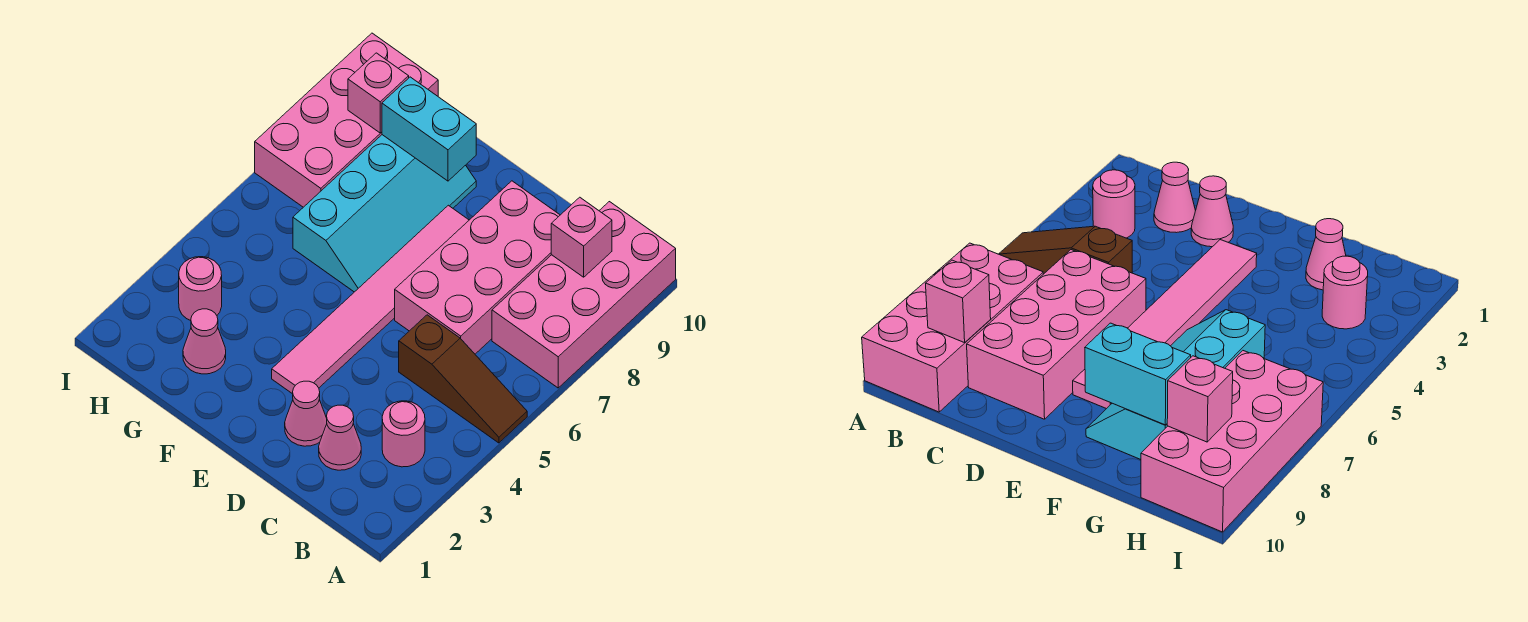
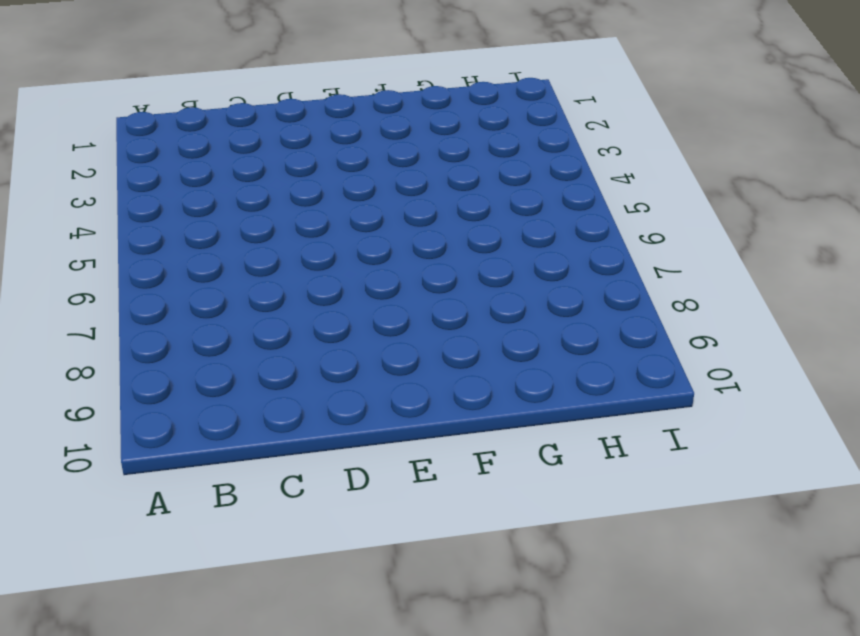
none -> brown slope A5:C5 level 1 top C
none -> pink brick A7:B10 level 1
none -> pink round brick B3 level 1

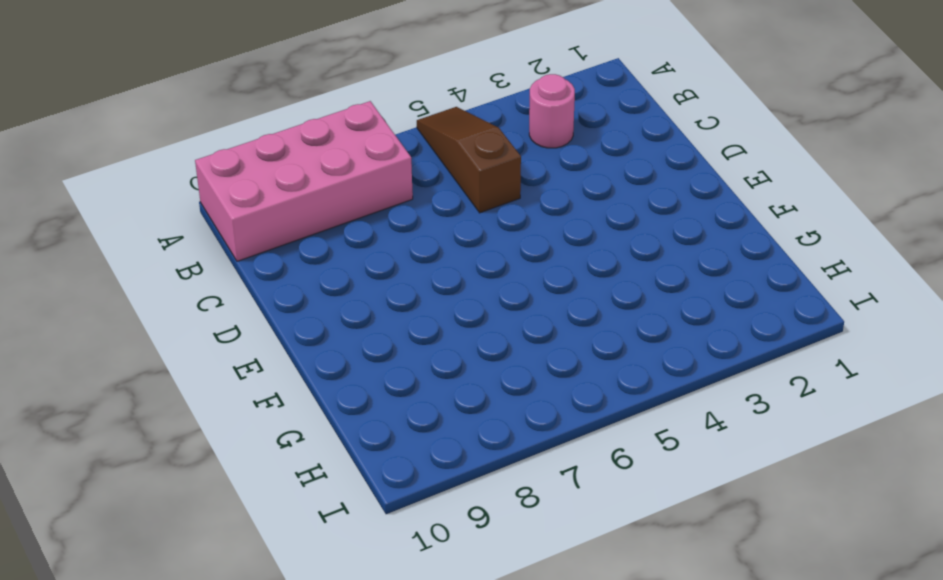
none -> pink cone C2 level 1
none -> pink brick C6:D9 level 1
none -> pink cone D2 level 1

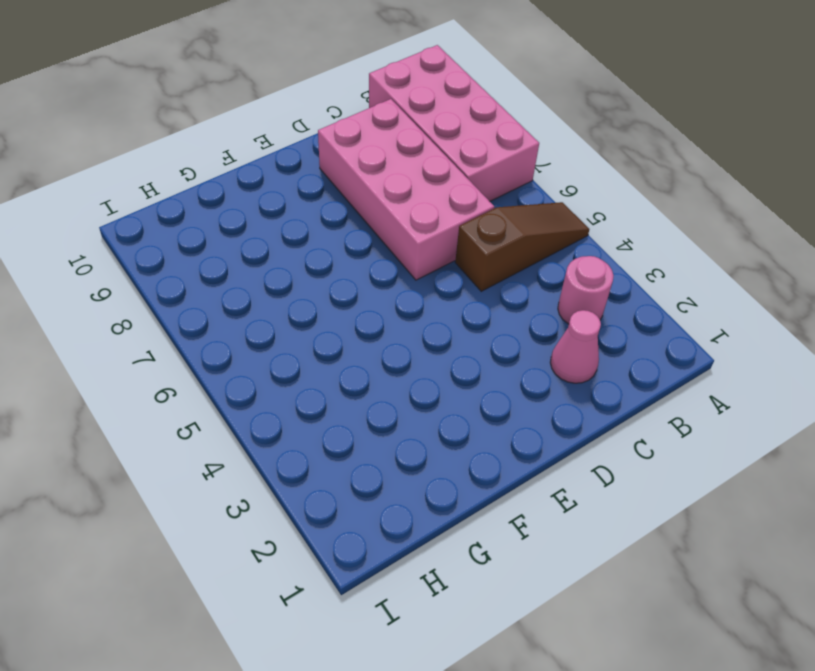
none -> pink cone D2 level 1
none -> pink tile E3:E8 level 1
none -> cyan slope F6:G9 level 1 top G

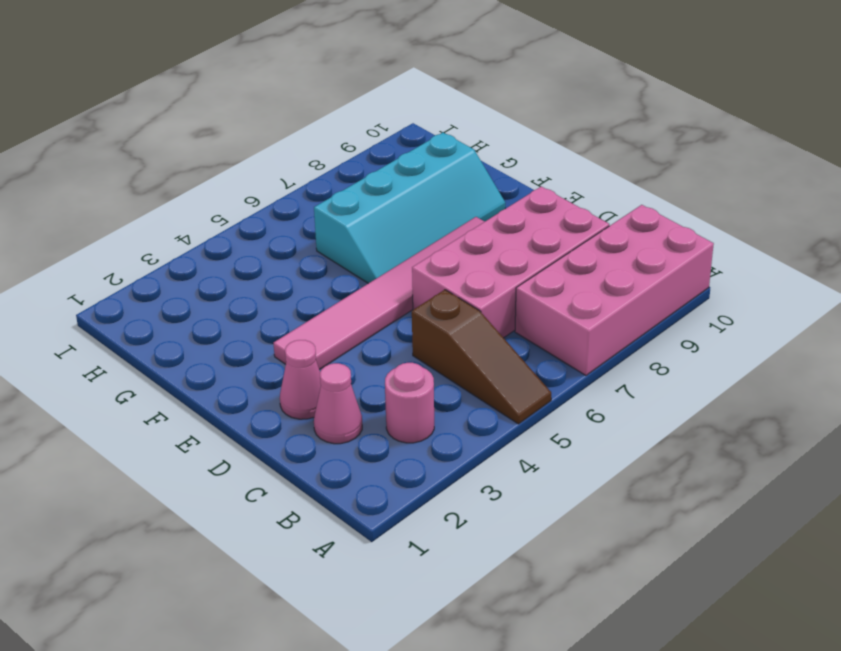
none -> pink cone G2 level 1
none -> pink round brick H3 level 1
none -> pink brick H7:I10 level 1

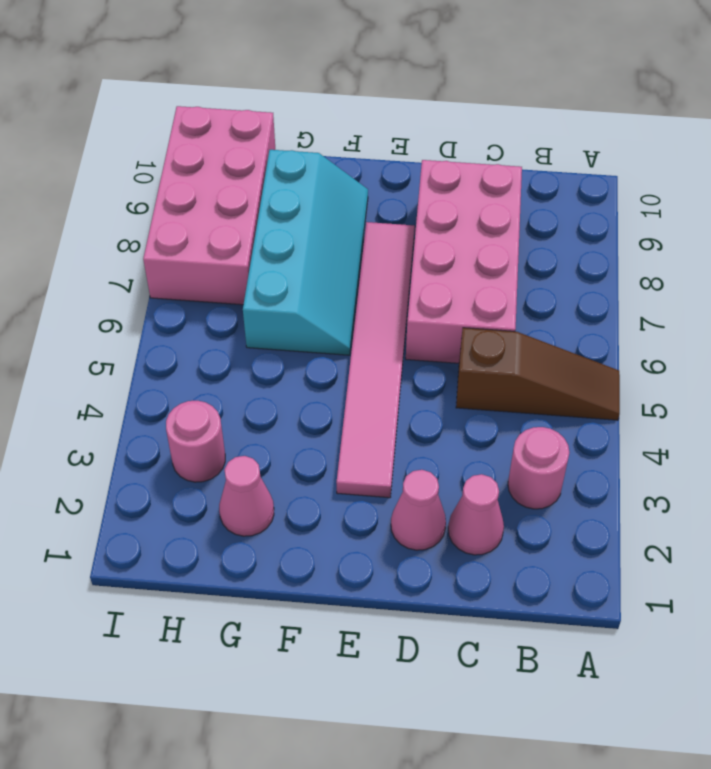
none -> pink brick A7:B10 level 1
none -> pink brick B9 level 2
none -> cyan brick F9:G9 level 2

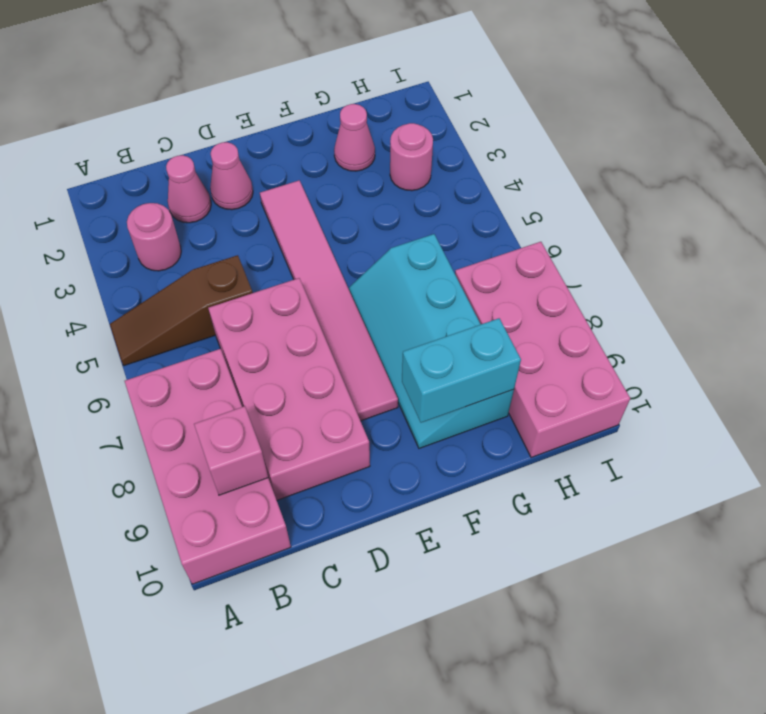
none -> pink brick H9 level 2

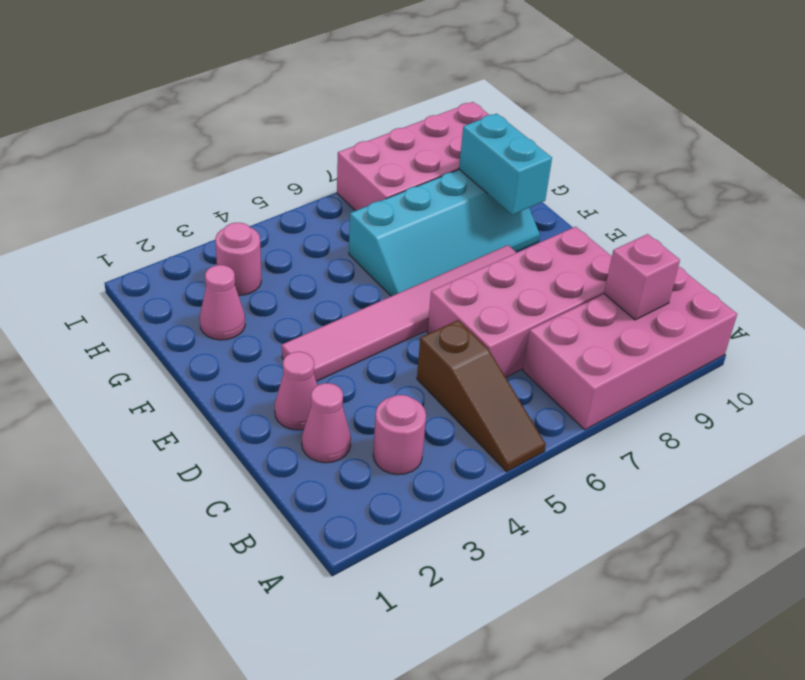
none -> pink brick H9 level 2

